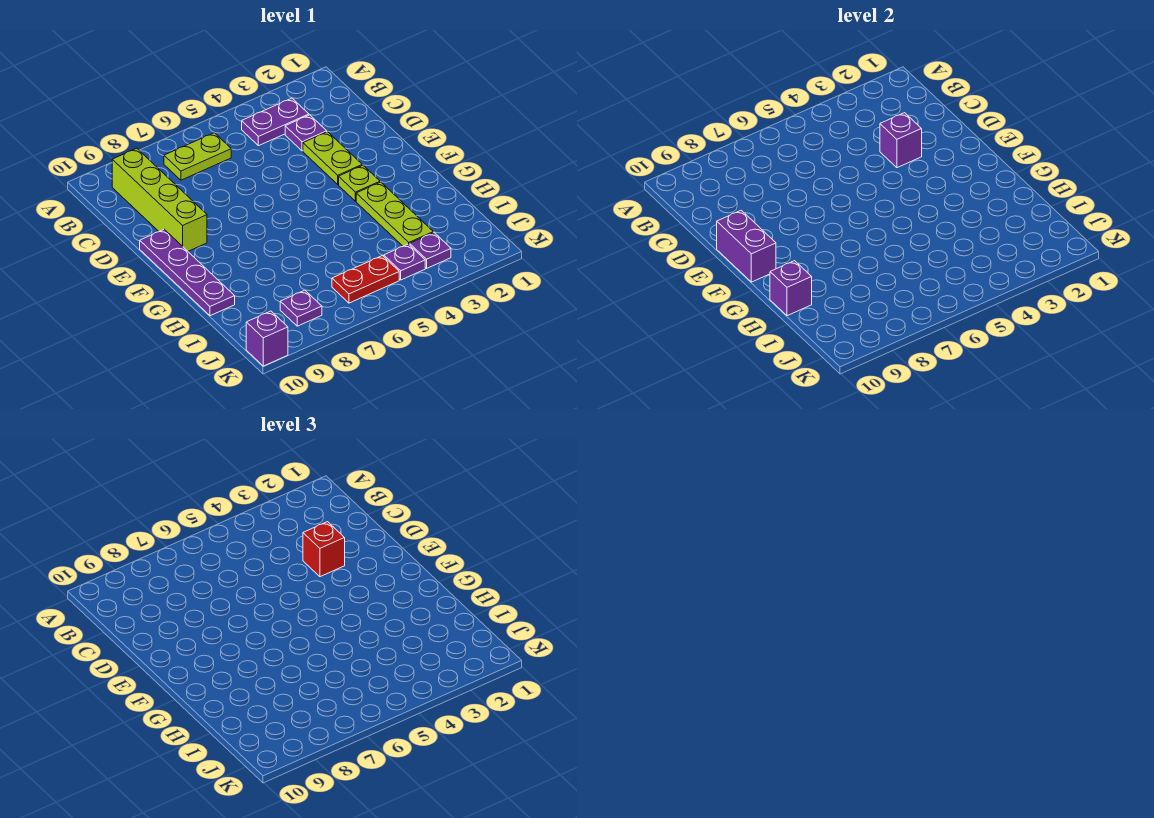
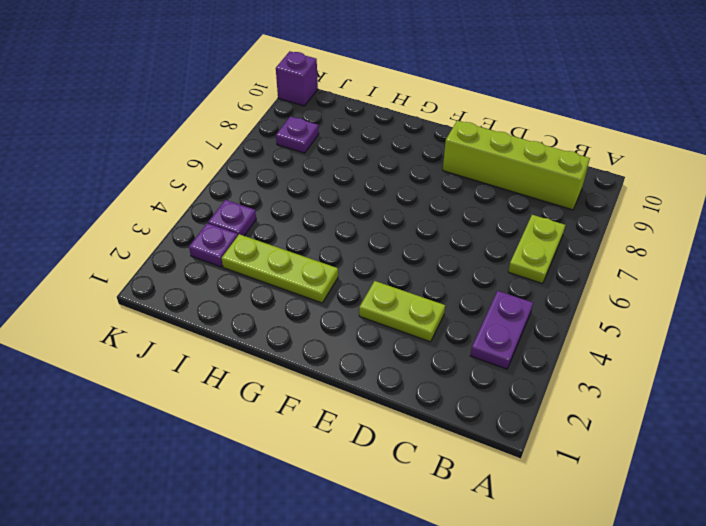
none -> purple plate C3 level 1
none -> purple plate E10:H10 level 1
none -> lime plate F3 level 1

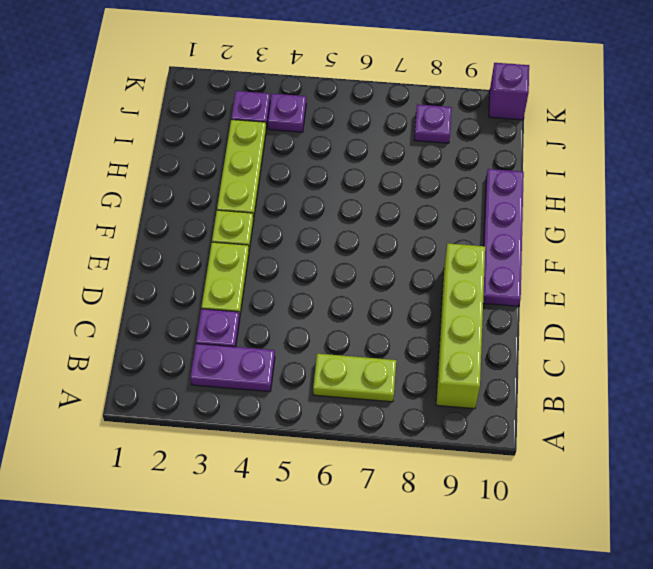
none -> red plate J5:J6 level 1
none -> purple brick D3 level 2
none -> purple brick E10:F10 level 2

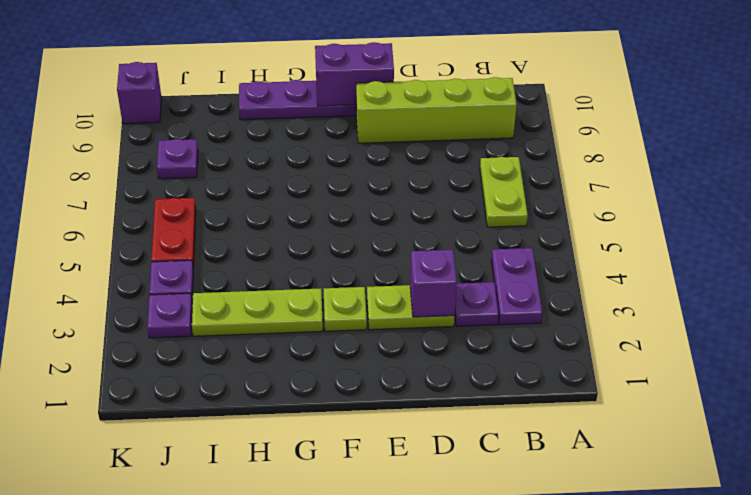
none -> purple brick H10 level 2
none -> red brick D3 level 3

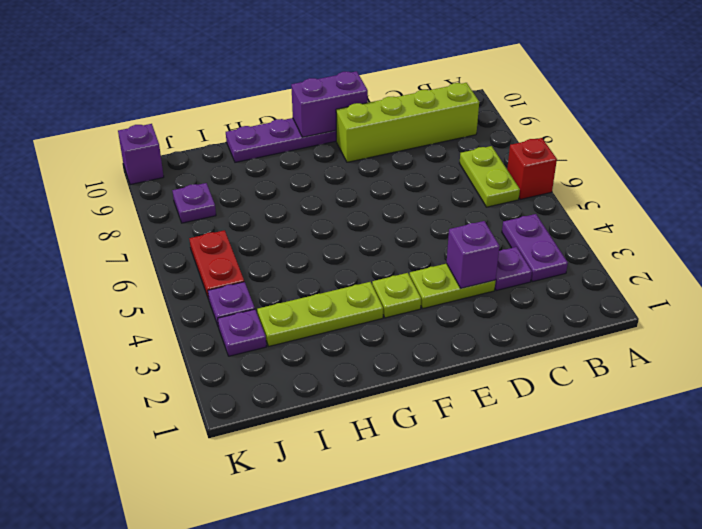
red brick A6 level 1 -> red brick D3 level 3
none -> purple brick H10 level 2

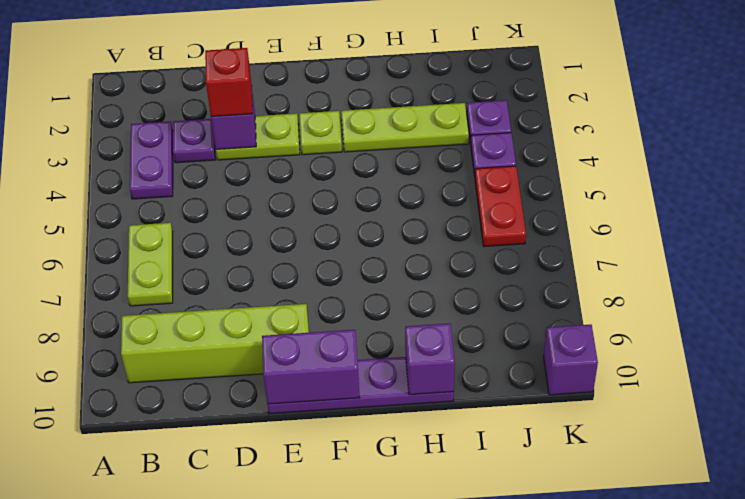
none -> purple plate J8 level 1

